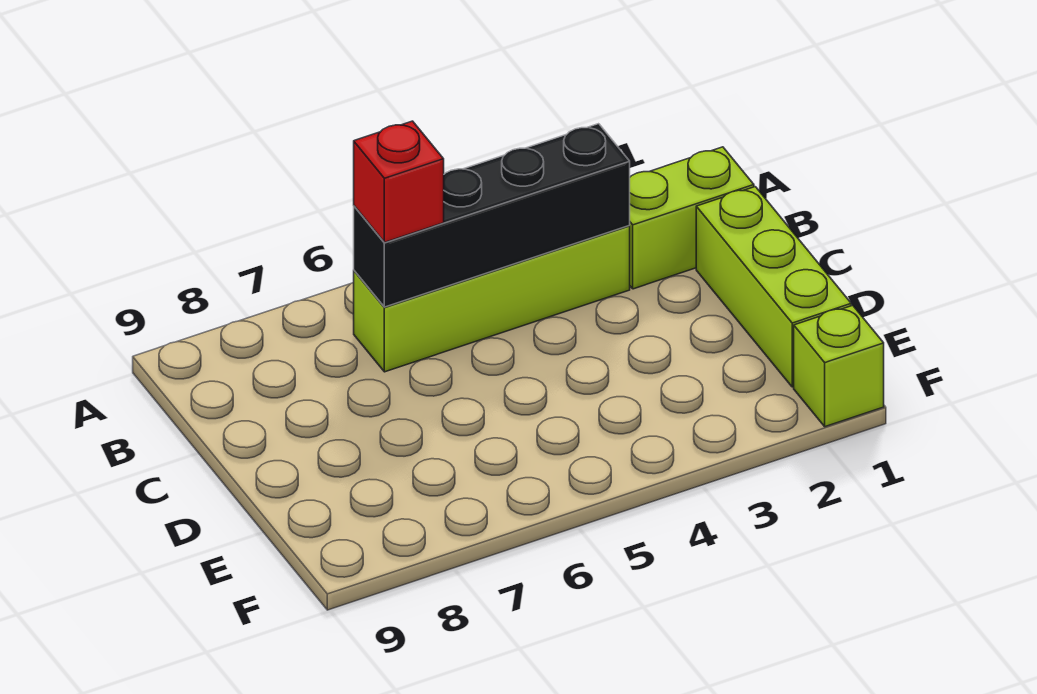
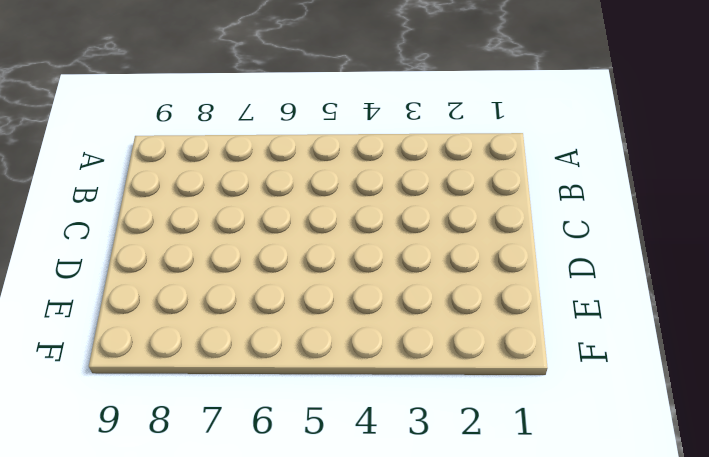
none -> lime brick B1:B2 level 1
none -> lime brick B3:B6 level 1

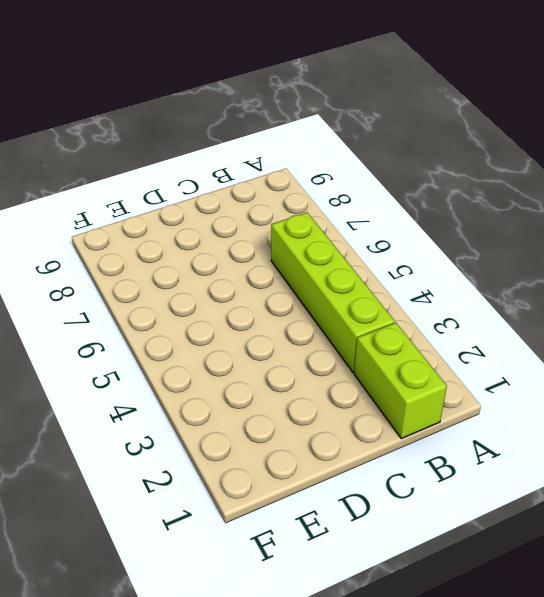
none -> lime brick C1:E1 level 1
none -> lime brick F1 level 1

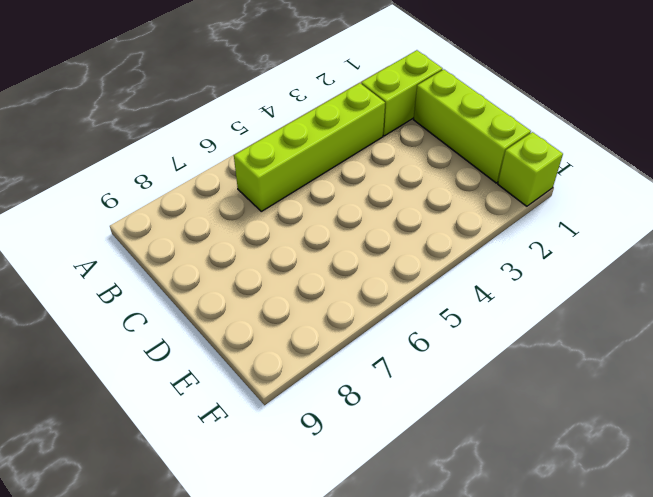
none -> black brick B3:B6 level 2
none -> red brick B6 level 3

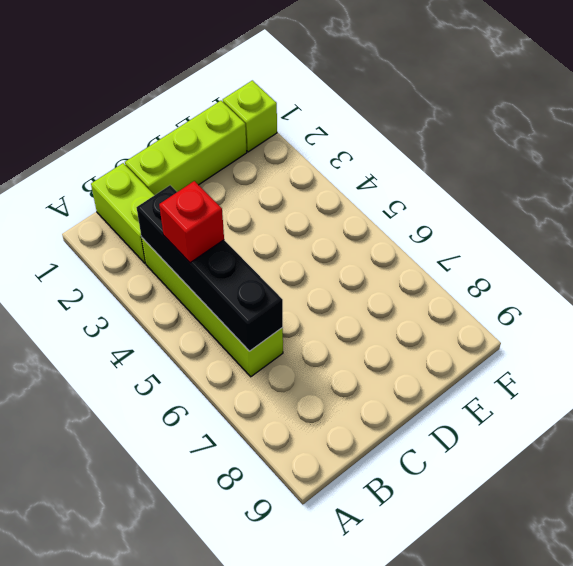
red brick B4 level 3 -> red brick B6 level 3

